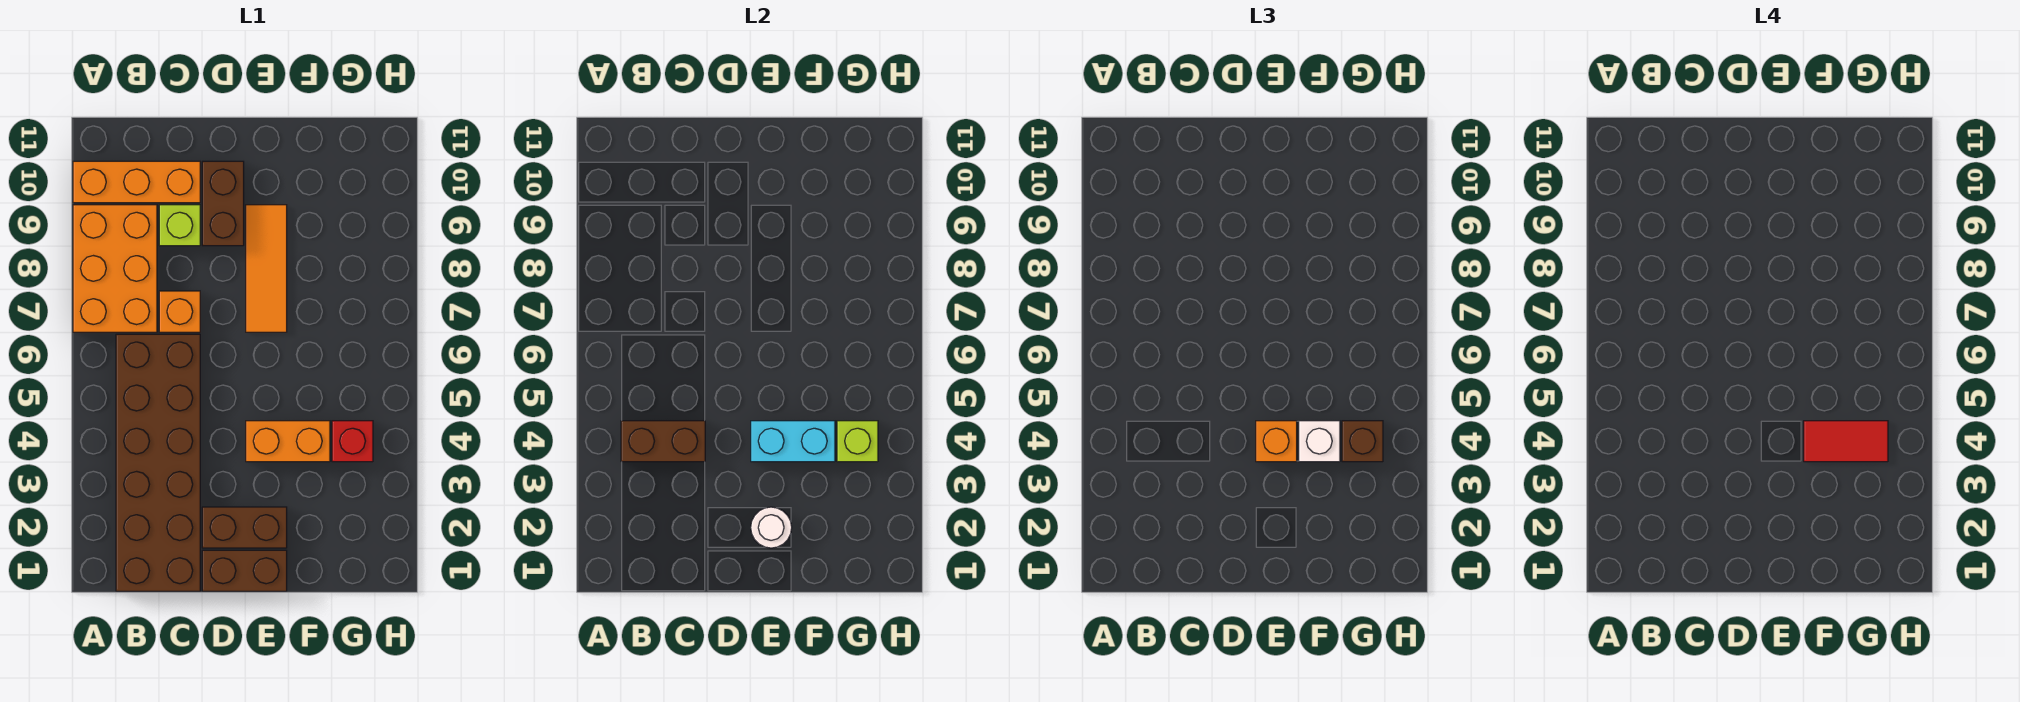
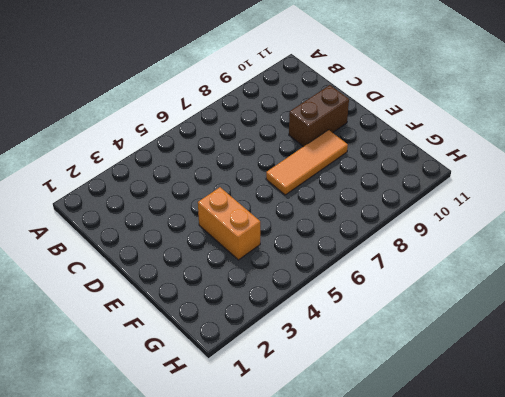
none -> orange brick A7:B9 level 1
none -> orange brick A10:C10 level 1
none -> brown brick B1:C6 level 1

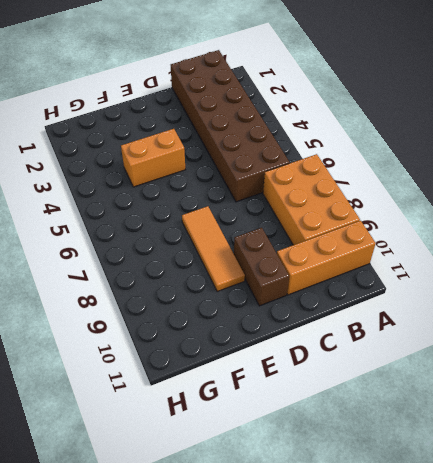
none -> orange brick C7 level 1
none -> lime brick C9 level 1
none -> brown brick D1:E1 level 1

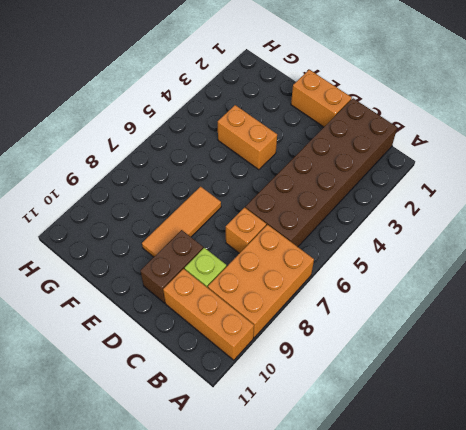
orange brick D1:E1 level 1 -> brown brick D1:E1 level 1
none -> brown brick D2:E2 level 1
none -> red brick G4 level 1
none -> brown brick B4:C4 level 2

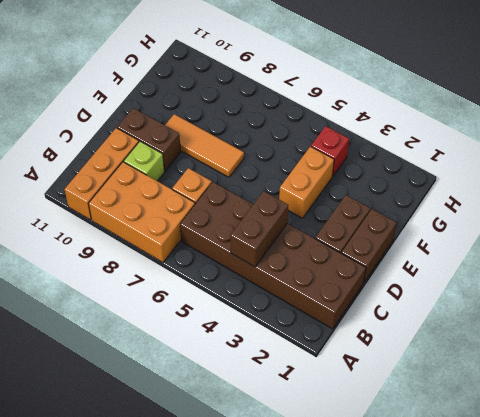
none -> white round brick E2 level 2
none -> cyan brick E4:F4 level 2
none -> lime brick G4 level 2

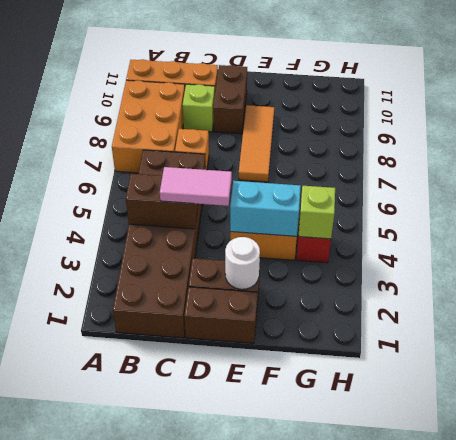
pink tile C4:D4 level 3 -> none
none -> orange brick E4 level 3
none -> white brick F4 level 3
none -> brown brick G4 level 3

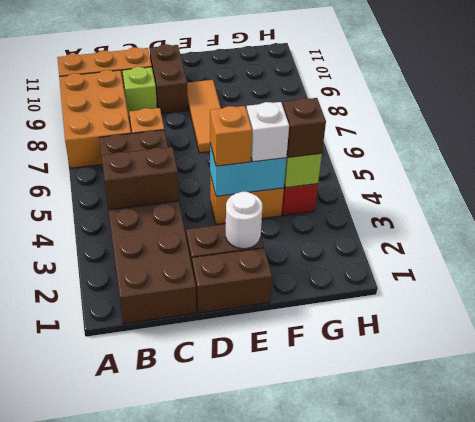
none -> red tile F4:G4 level 4

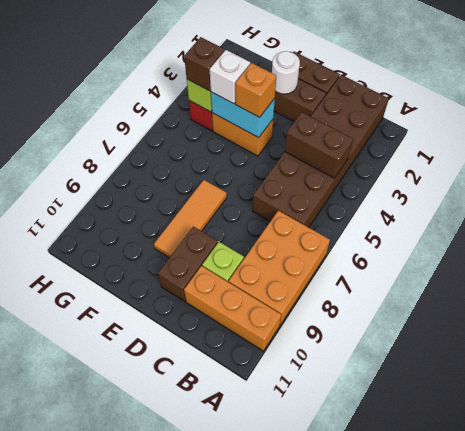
none -> orange brick C7 level 1
none -> red tile F4:G4 level 4

